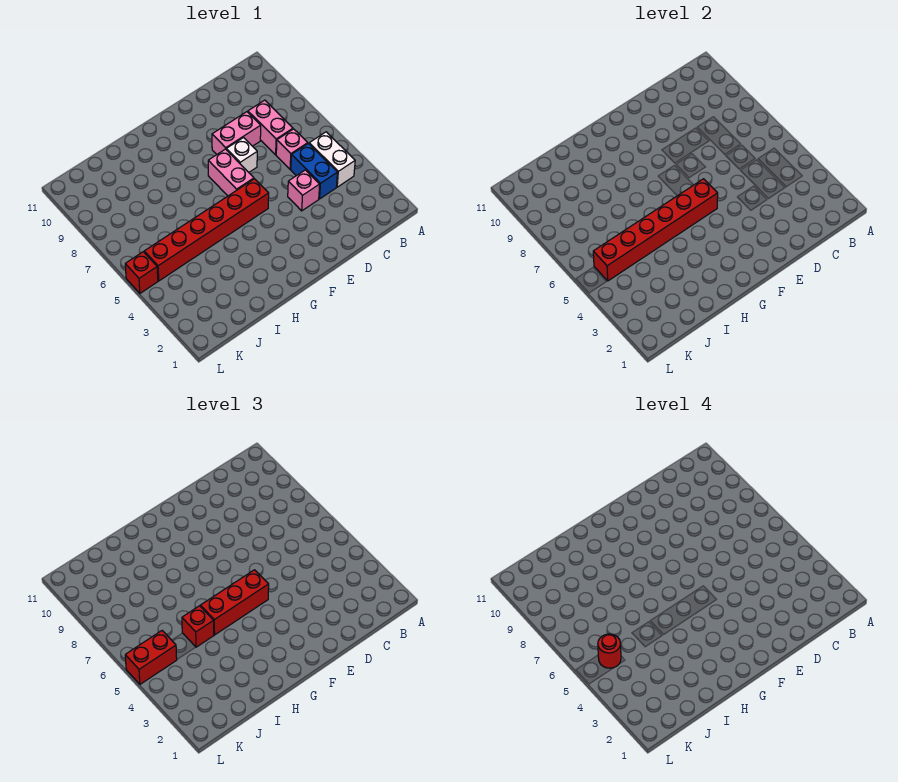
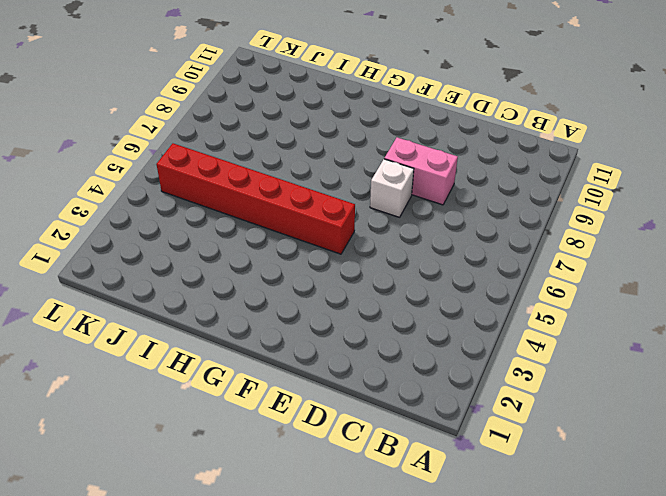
none -> white brick B4:B5 level 1
none -> blue brick C4:C5 level 1
none -> pink brick C6 level 1

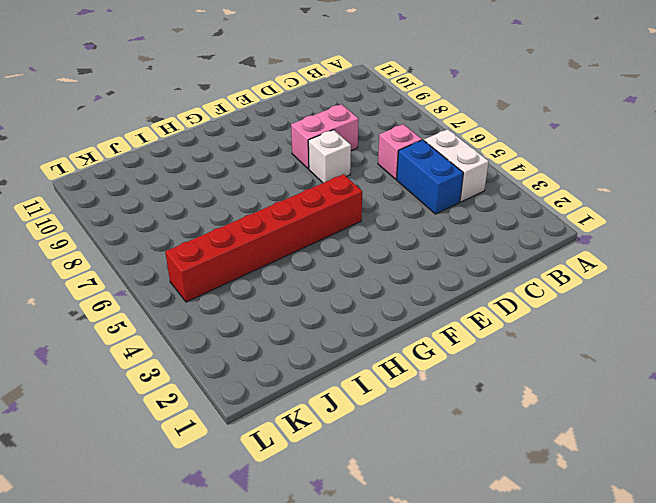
none -> pink brick C7:C8 level 1
none -> pink brick D4 level 1
none -> pink brick F6:F7 level 1

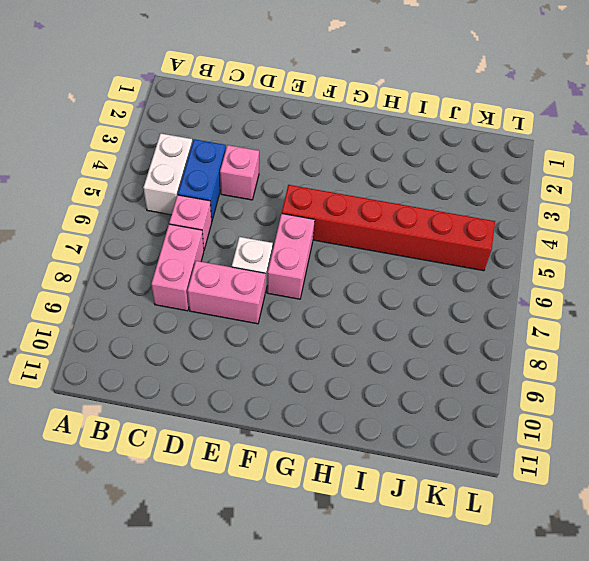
none -> red brick L5 level 1
none -> red brick F5:K5 level 2
none -> red brick F5:H5 level 3

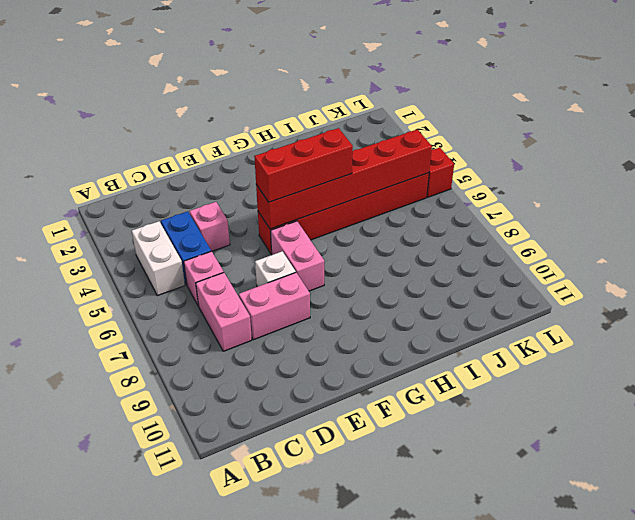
none -> red brick I5 level 3
none -> red brick K5:L5 level 3
none -> red round brick K5 level 4

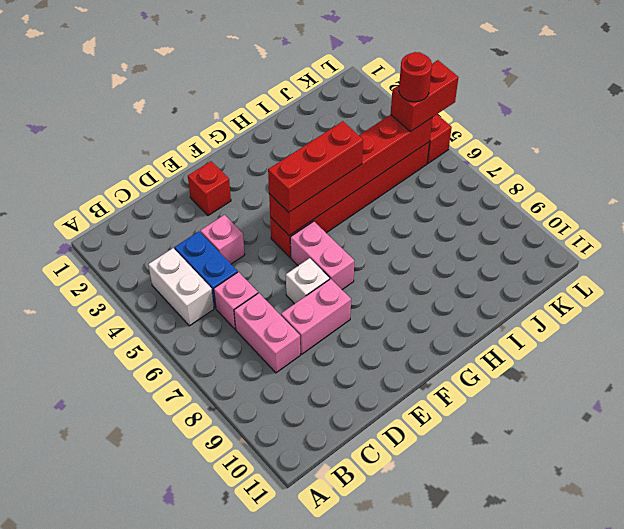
red brick E2 level 1 -> red brick I5 level 3

